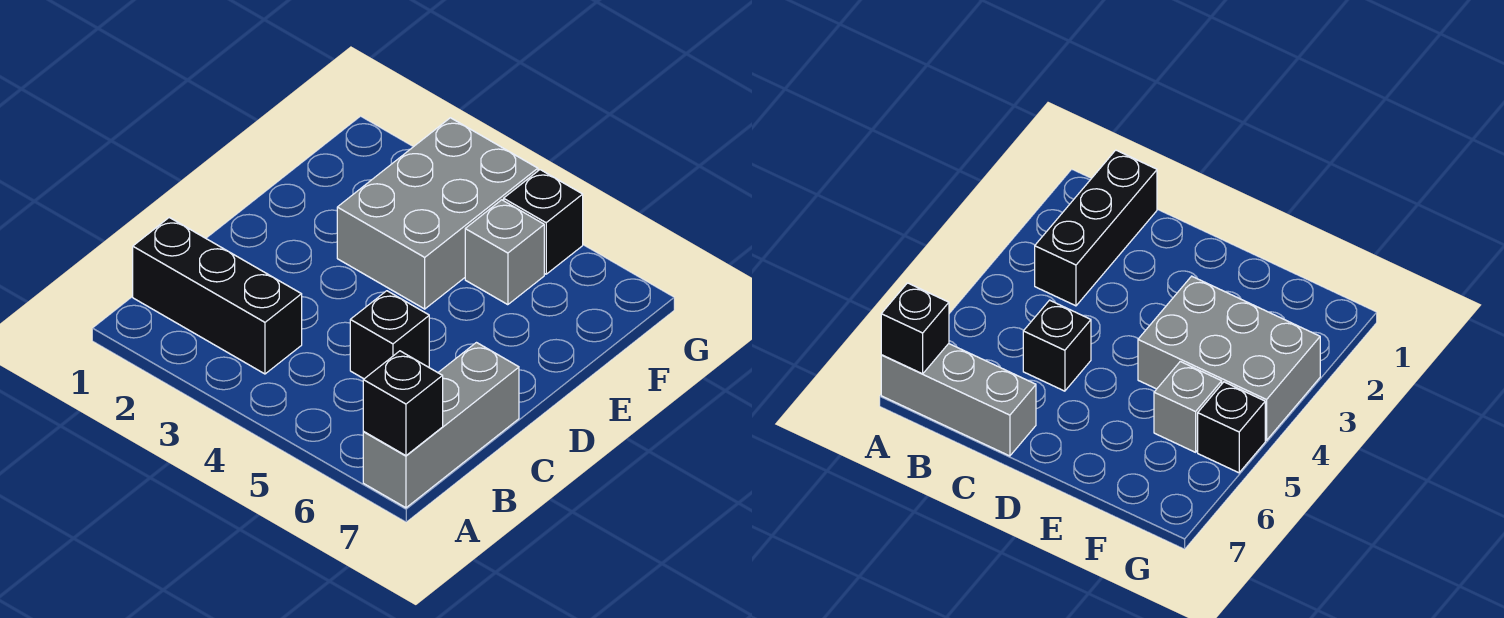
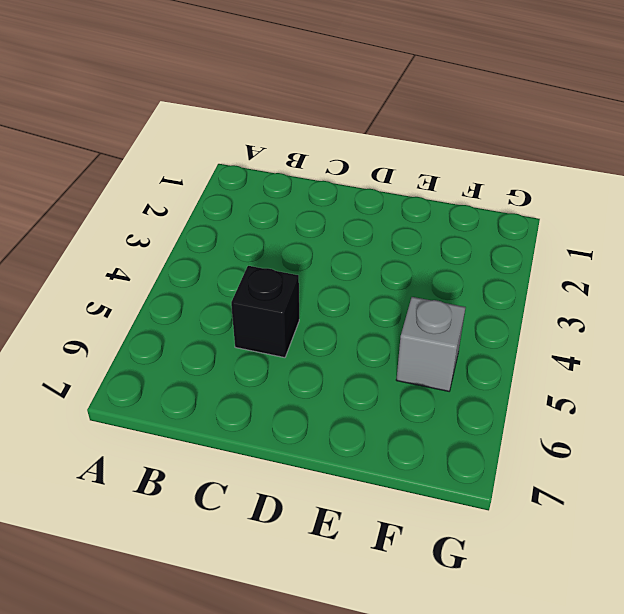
none -> grey brick A7:C7 level 1
none -> black brick B1:B3 level 1

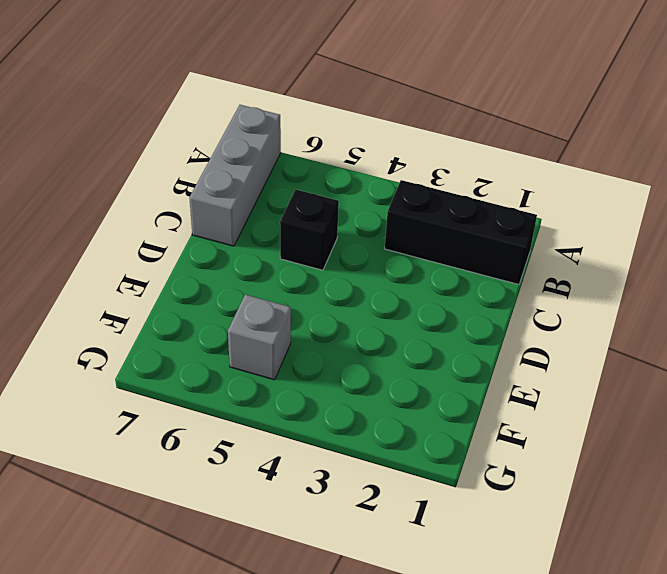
none -> grey brick E3:G4 level 1
none -> black brick G5 level 1

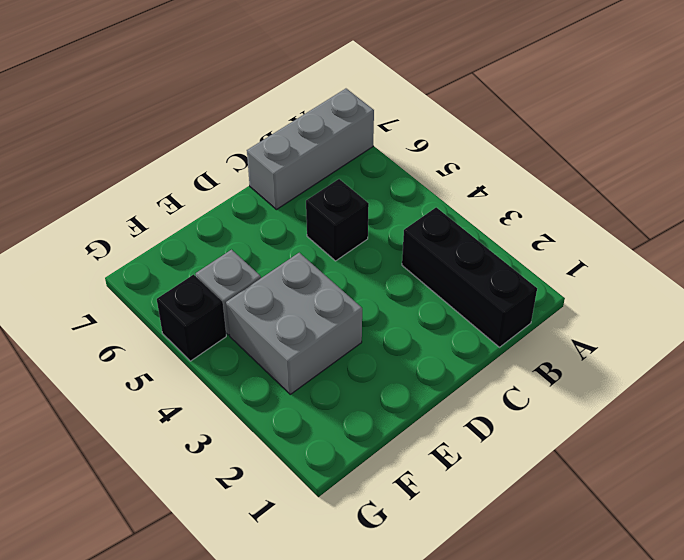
grey brick E3:F4 level 1 -> grey brick E3:G4 level 1
none -> black brick A7 level 2

